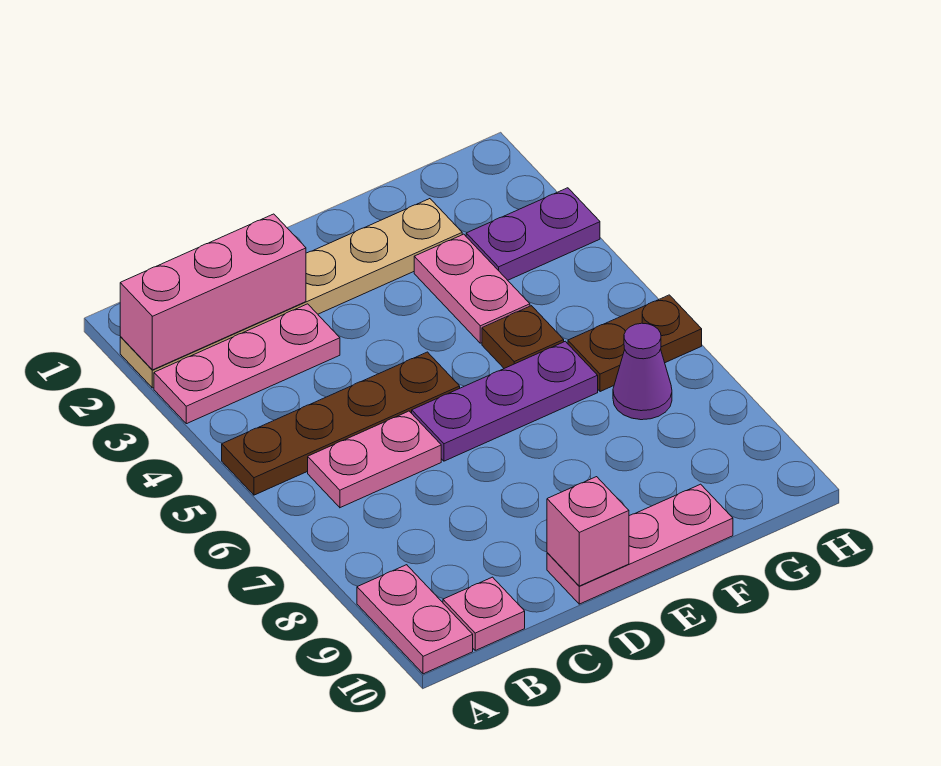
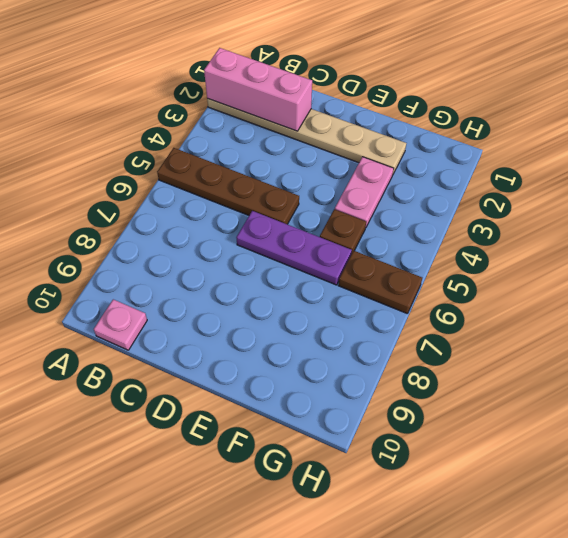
none -> pink plate A3:C3 level 1
none -> pink plate A9:A10 level 1
none -> pink plate B6:C6 level 1

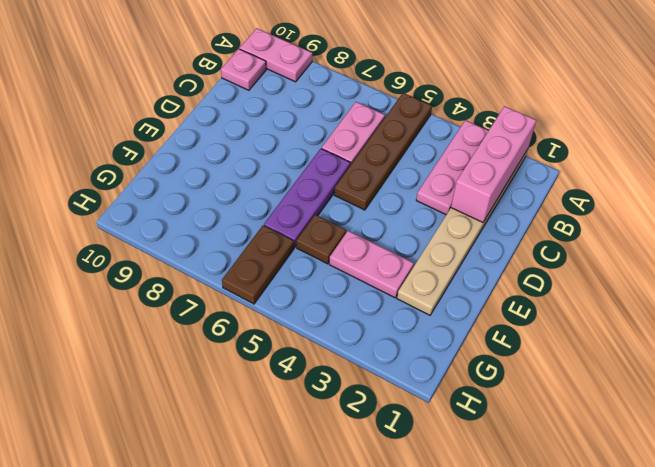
none -> pink plate D10:F10 level 1
none -> purple plate G3:H3 level 1
none -> purple cone G7 level 1

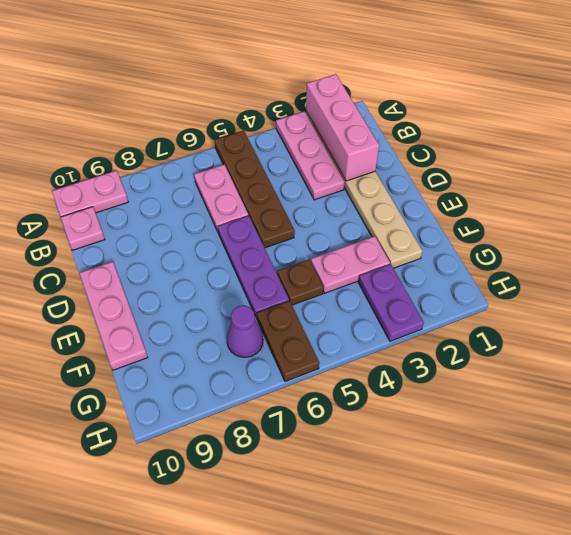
none -> pink brick D10 level 2

